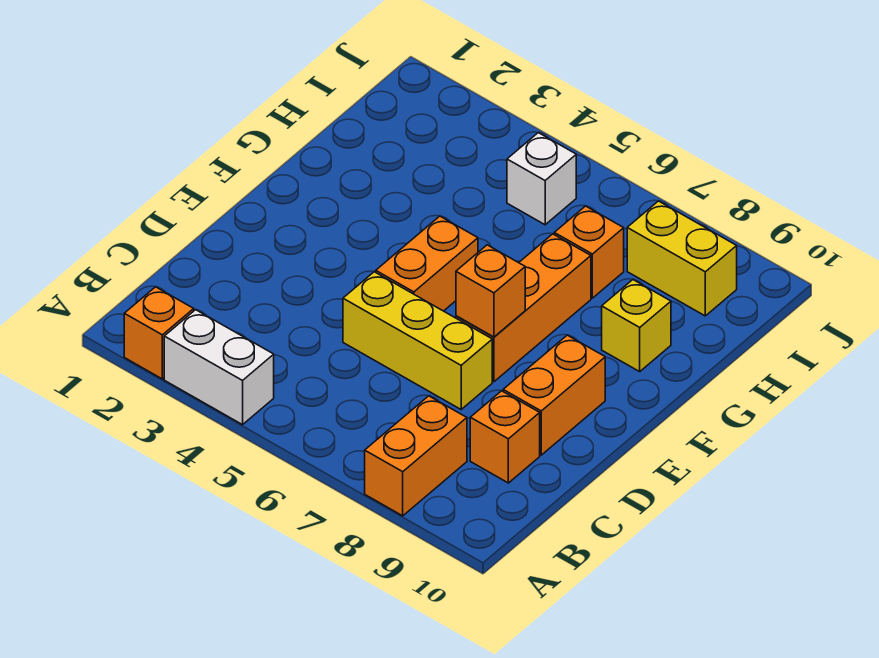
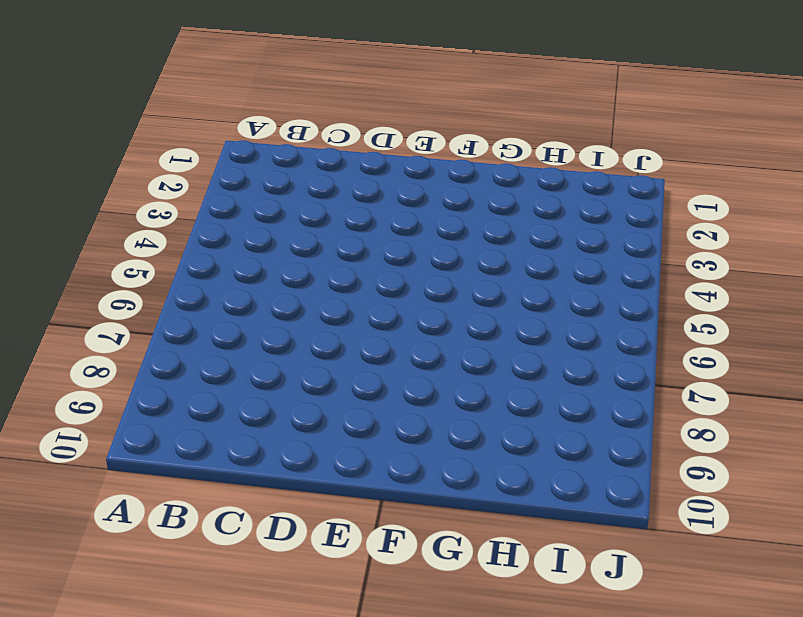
none -> orange brick A2 level 1
none -> white brick A3:A4 level 1
none -> orange brick A8:B8 level 1

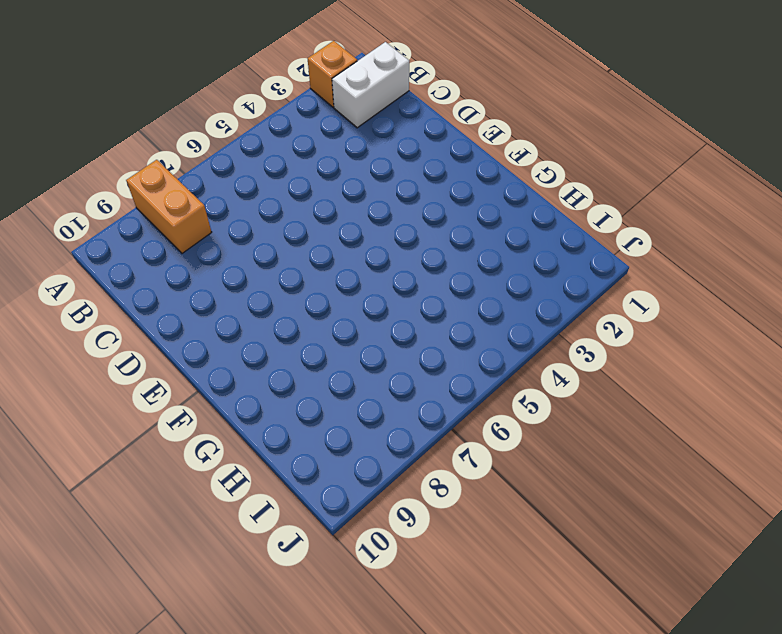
white brick B1:B2 level 1 -> white brick A3:A4 level 1
none -> orange brick C9 level 1
none -> yellow brick D5:D7 level 1
none -> orange brick D9:E9 level 1

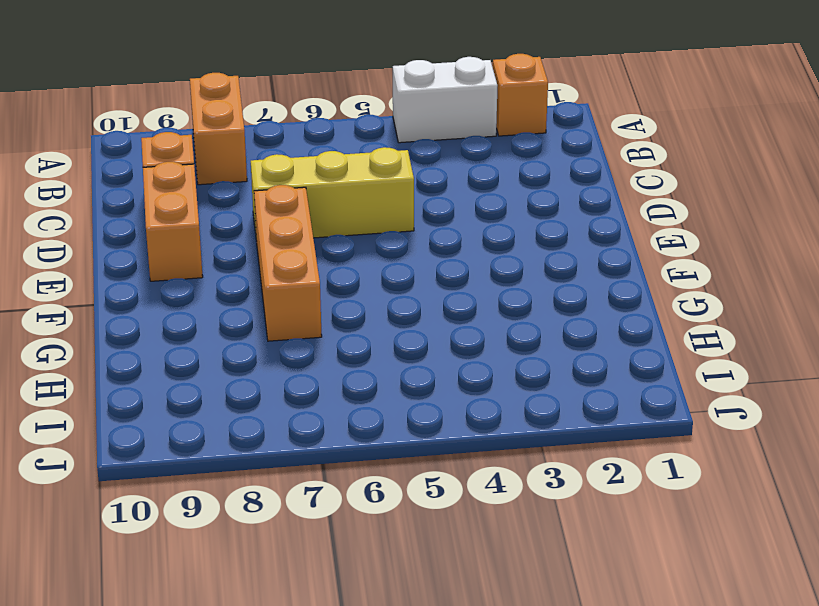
none -> orange brick E5:F5 level 1
none -> yellow brick G9 level 1
none -> orange brick H7 level 1

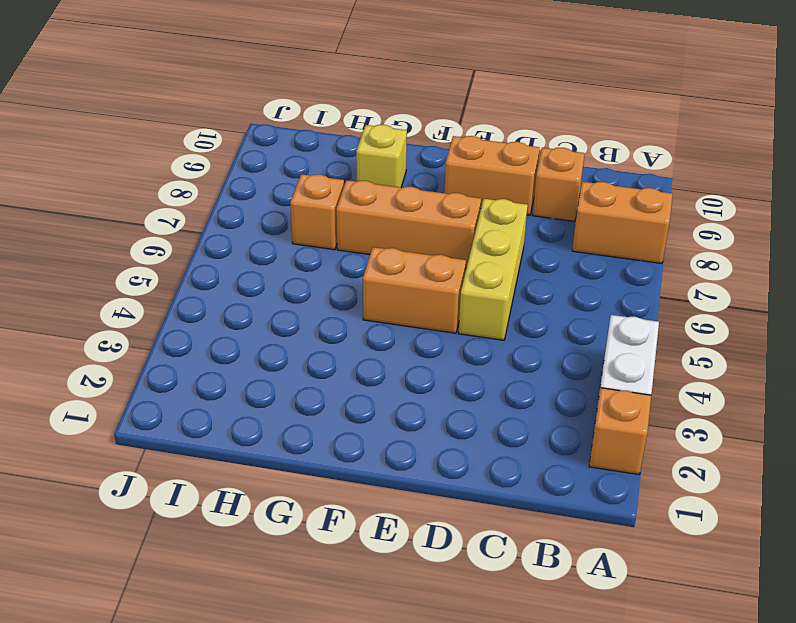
none -> white brick I5 level 1
none -> yellow brick I8:I9 level 1
none -> orange brick E7 level 2

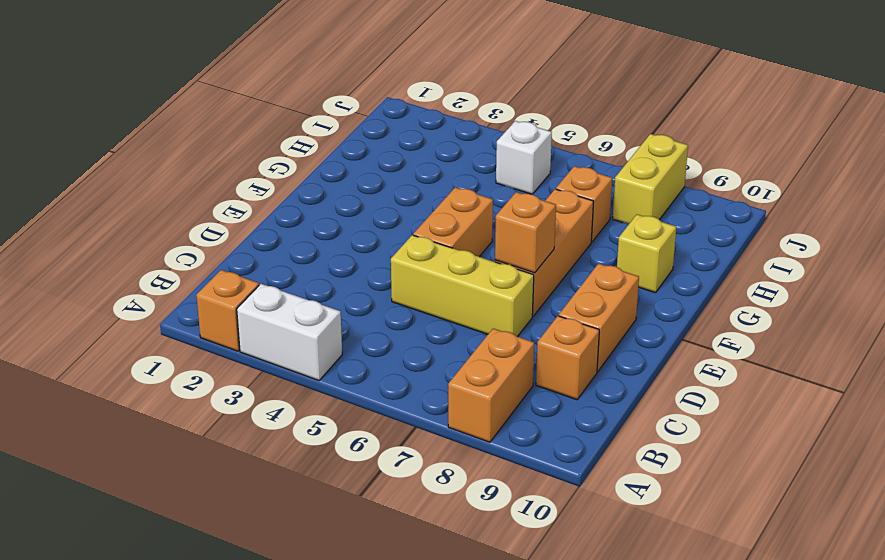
yellow brick I8:J8 level 1 -> yellow brick I8:I9 level 1

